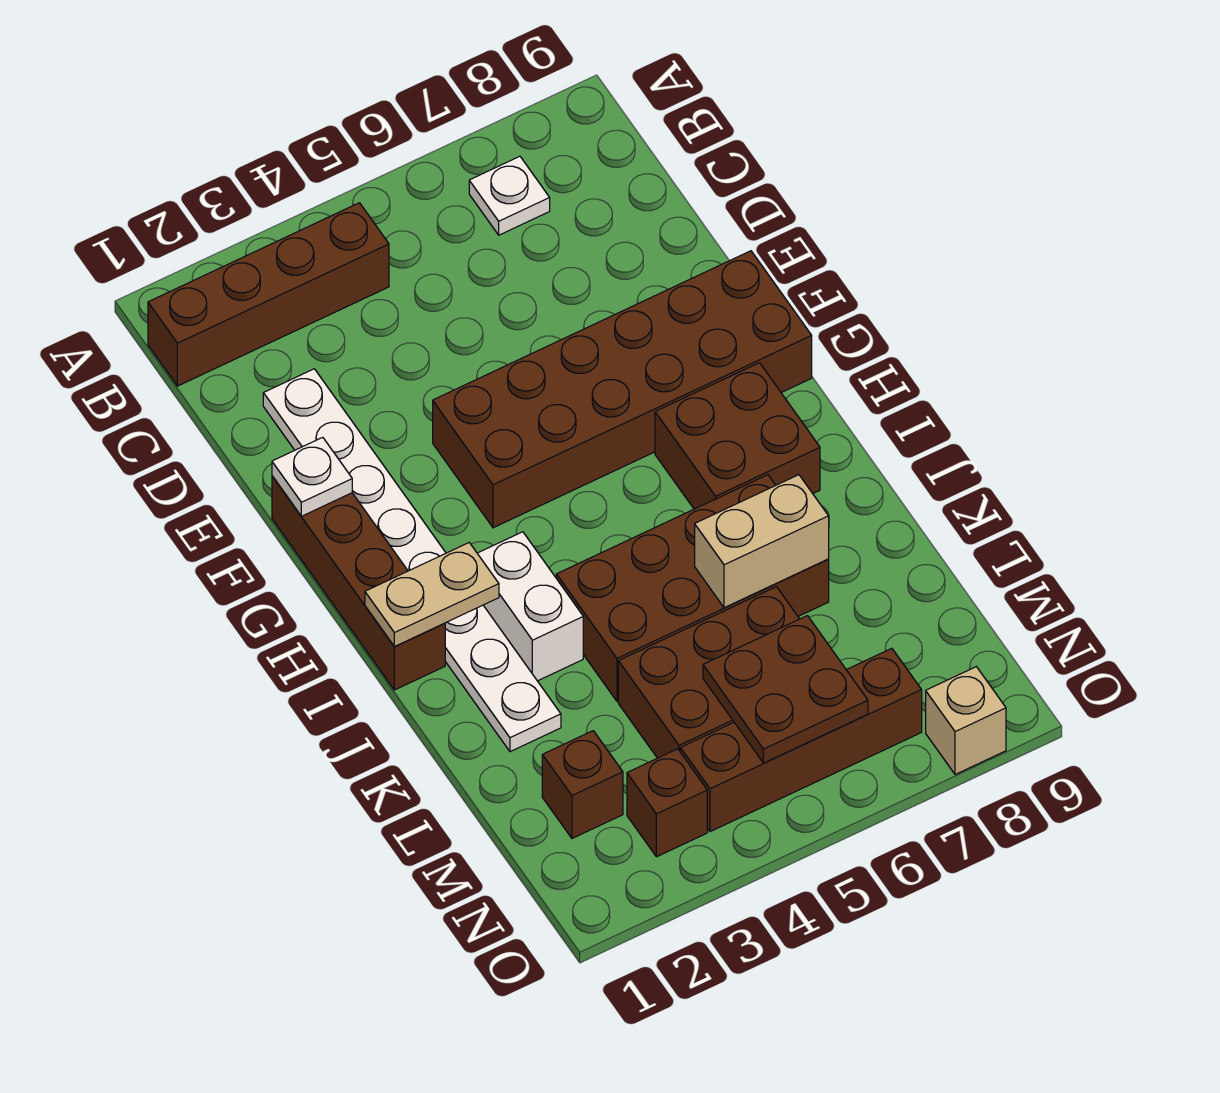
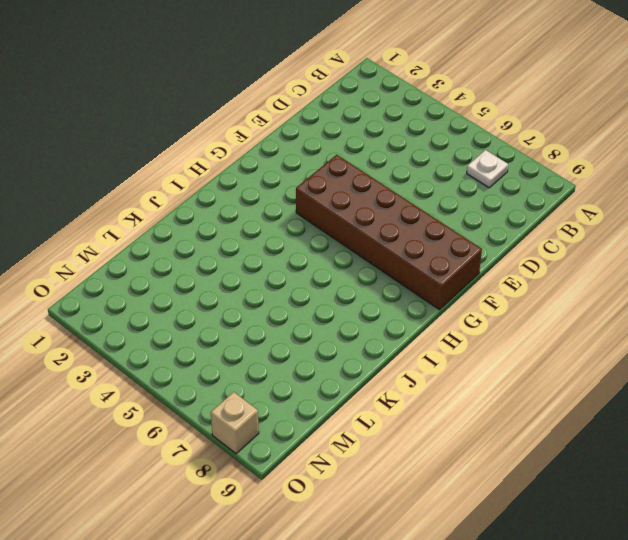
none -> brown brick B1:B4 level 1
none -> white plate D2:K2 level 1
none -> brown brick F1:I1 level 1

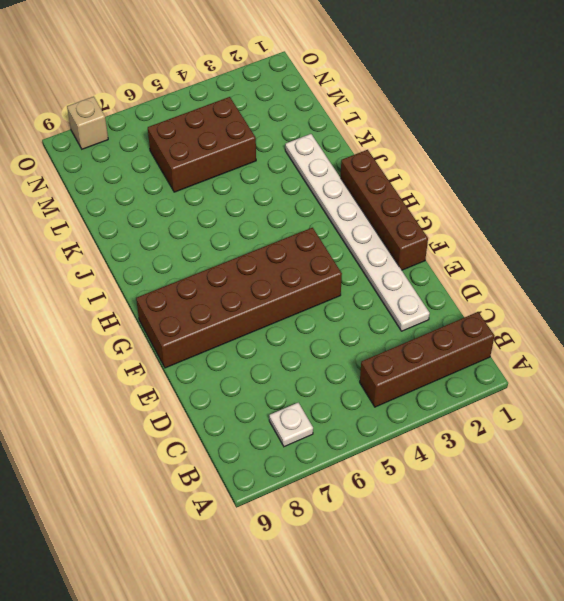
none -> brown brick H7:I8 level 1
none -> white brick I3:J3 level 1
none -> brown brick J4:K7 level 1

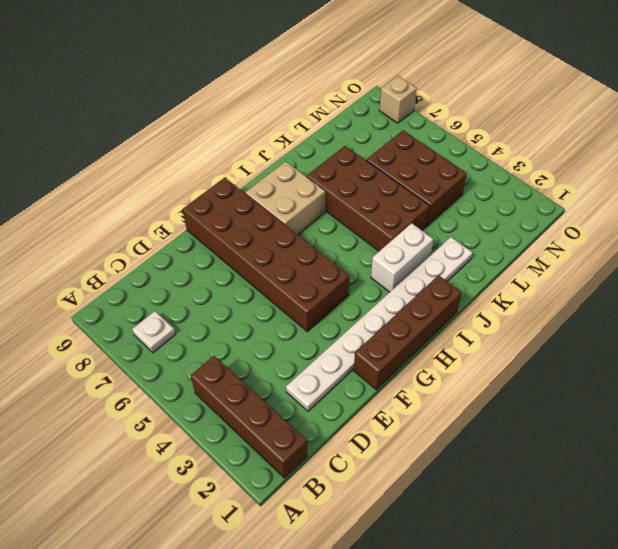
tan brick H7:I8 level 1 -> brown brick H7:I8 level 1
none -> brown brick M2 level 1
none -> brown brick N3 level 1
none -> brown brick N4:N7 level 1

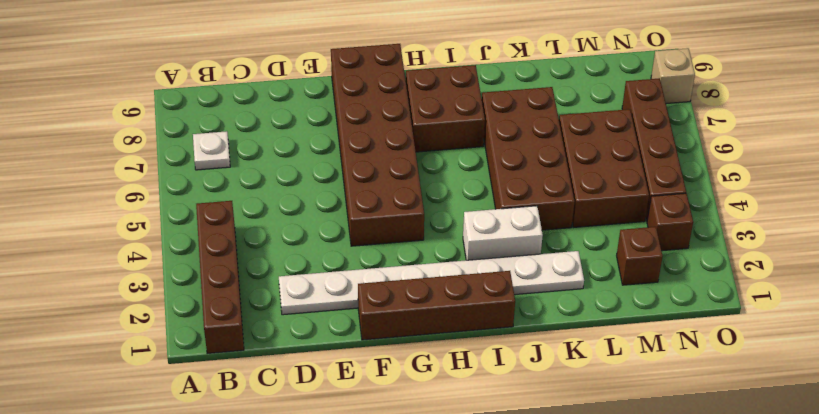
none -> white plate F1 level 2
none -> tan plate I1:I2 level 2
none -> tan brick K6:K7 level 2

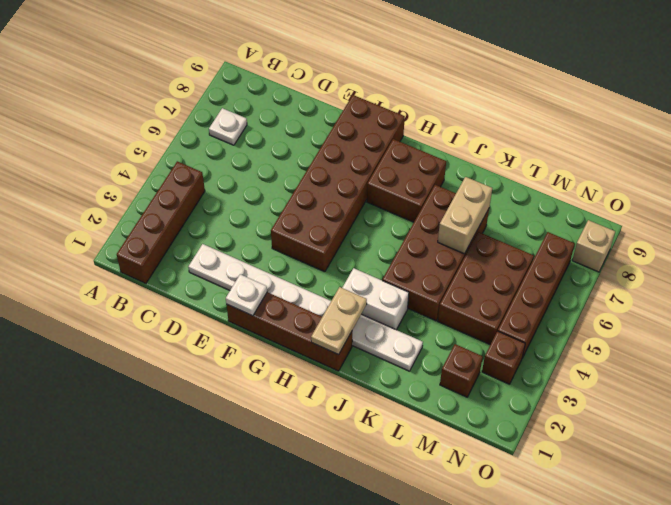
none -> brown plate M5:N6 level 2

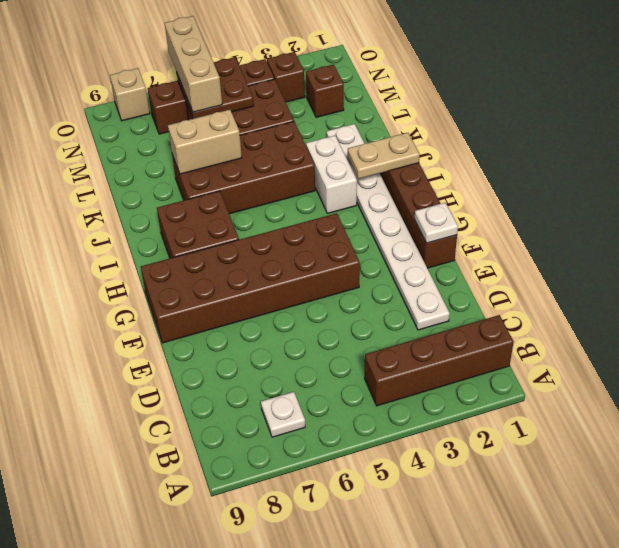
tan brick M6:O6 level 3 -> none

